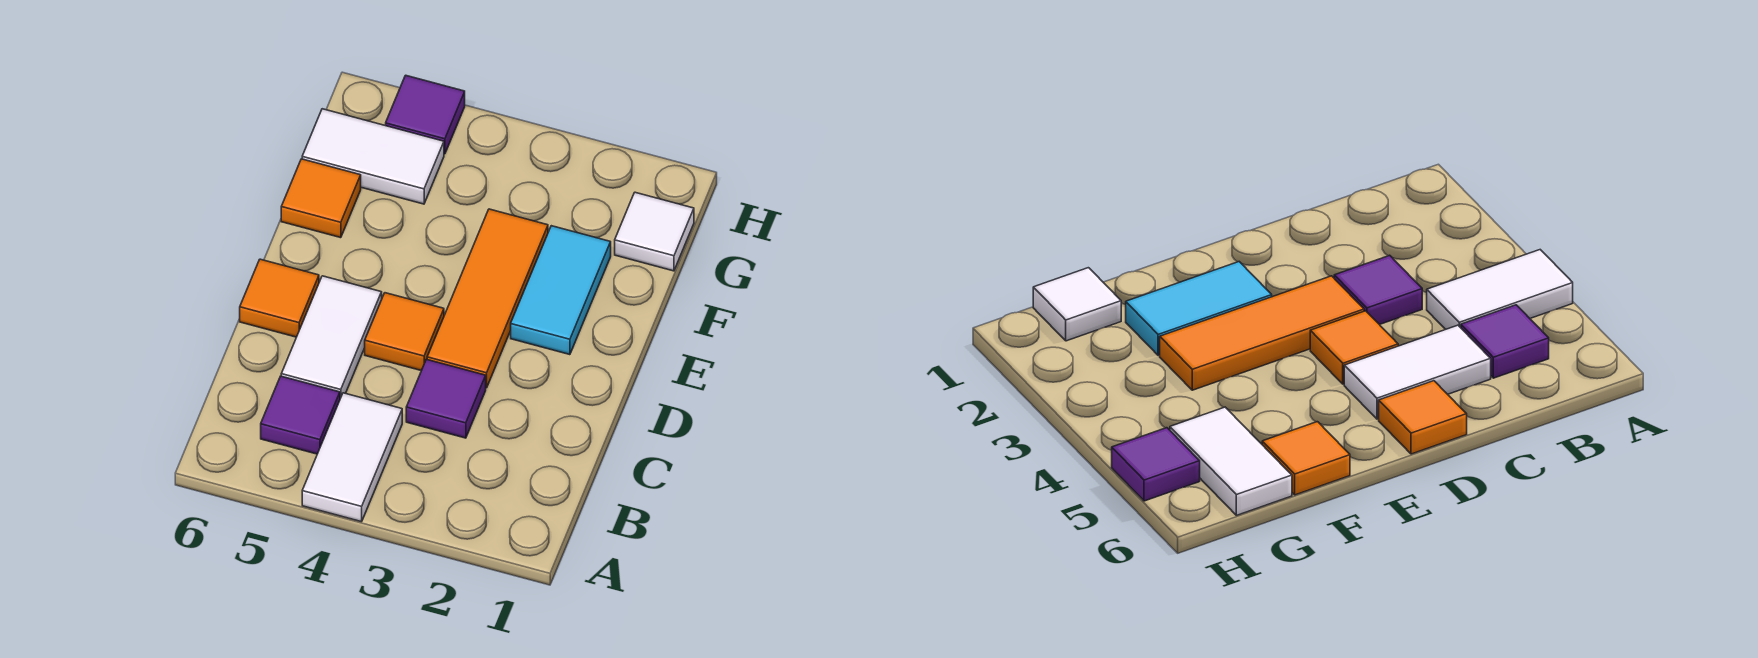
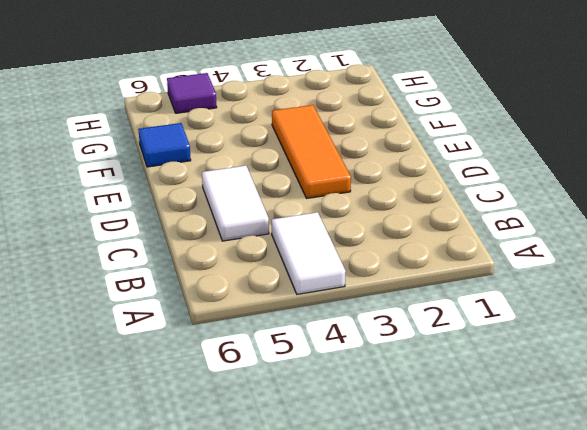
blue tile F6 level 1 -> orange tile F6 level 1
none -> purple tile B5 level 1
none -> purple tile C3 level 1
none -> orange tile D4 level 1

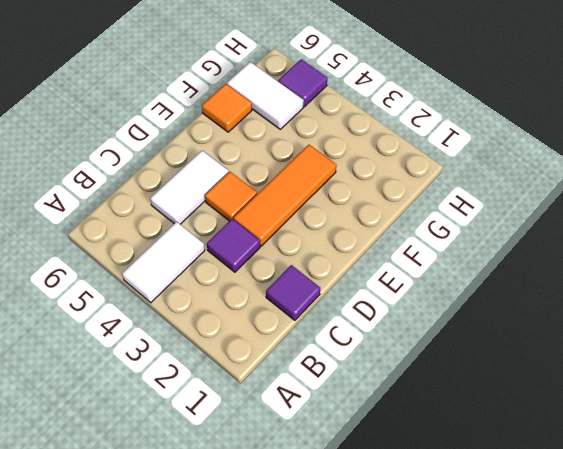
purple tile C1 level 1 -> purple tile B5 level 1
none -> orange tile D6 level 1
none -> cyan tile E2:F2 level 1
none -> white tile G1 level 1

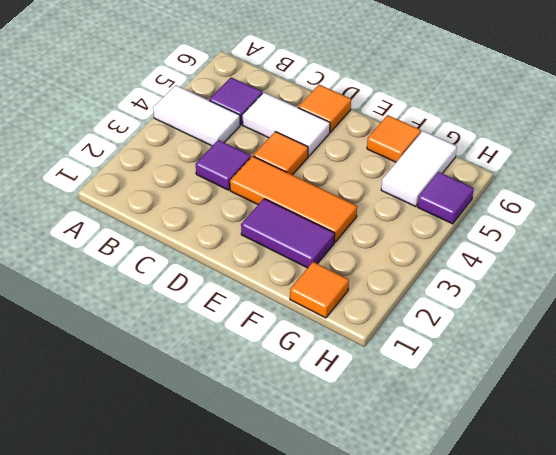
purple tile E2:F2 level 1 -> cyan tile E2:F2 level 1
orange tile G1 level 1 -> white tile G1 level 1

